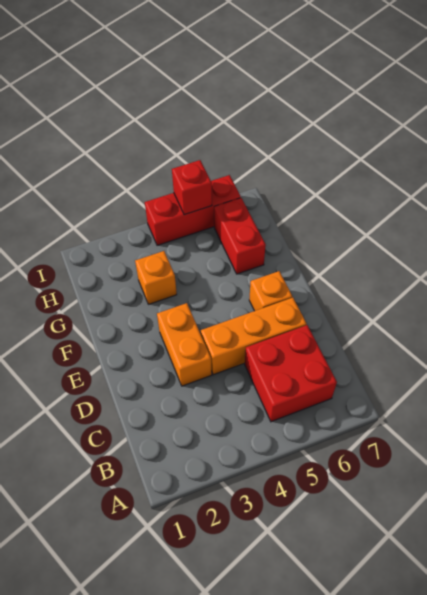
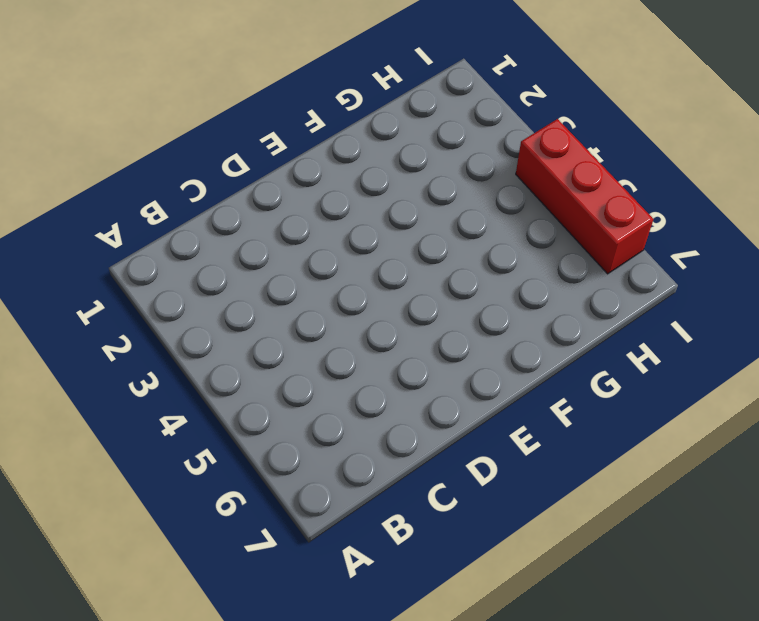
none -> red brick B5:C6 level 1
none -> orange brick D3:E3 level 1

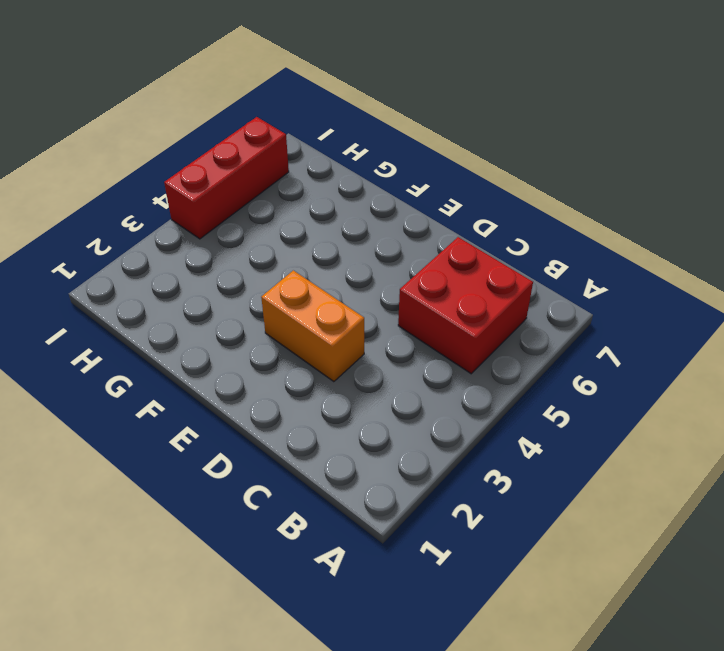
none -> orange brick D4:D6 level 1
none -> orange brick E6 level 1

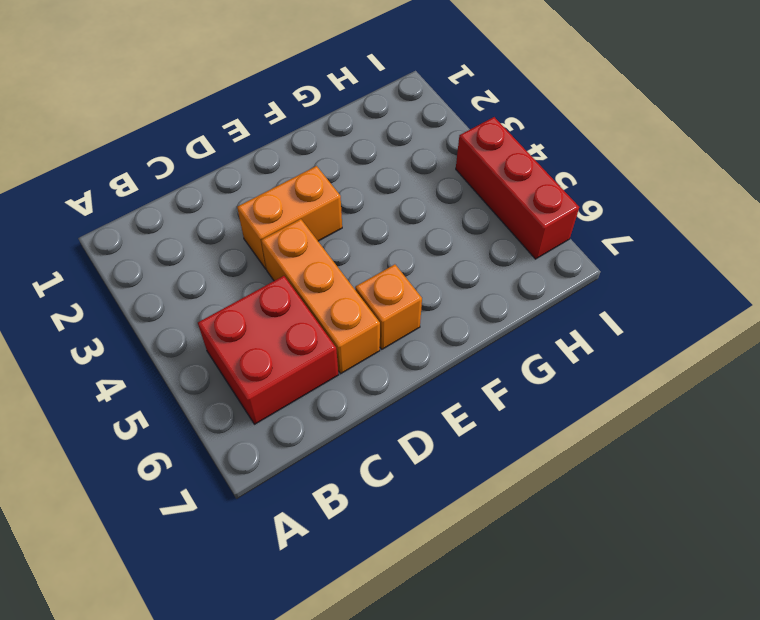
none -> orange brick G3 level 1
none -> red brick G6:H6 level 1

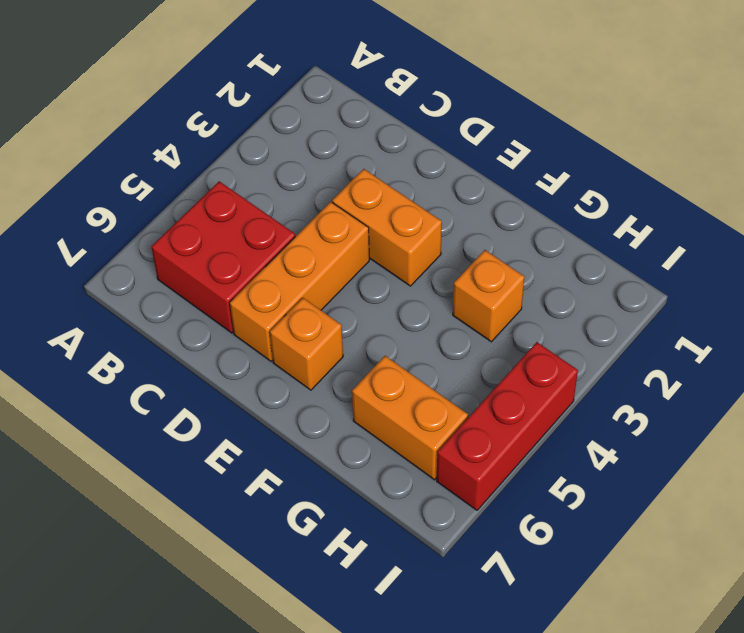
orange brick G6:H6 level 1 -> red brick G6:H6 level 1
none -> red brick I5 level 2

